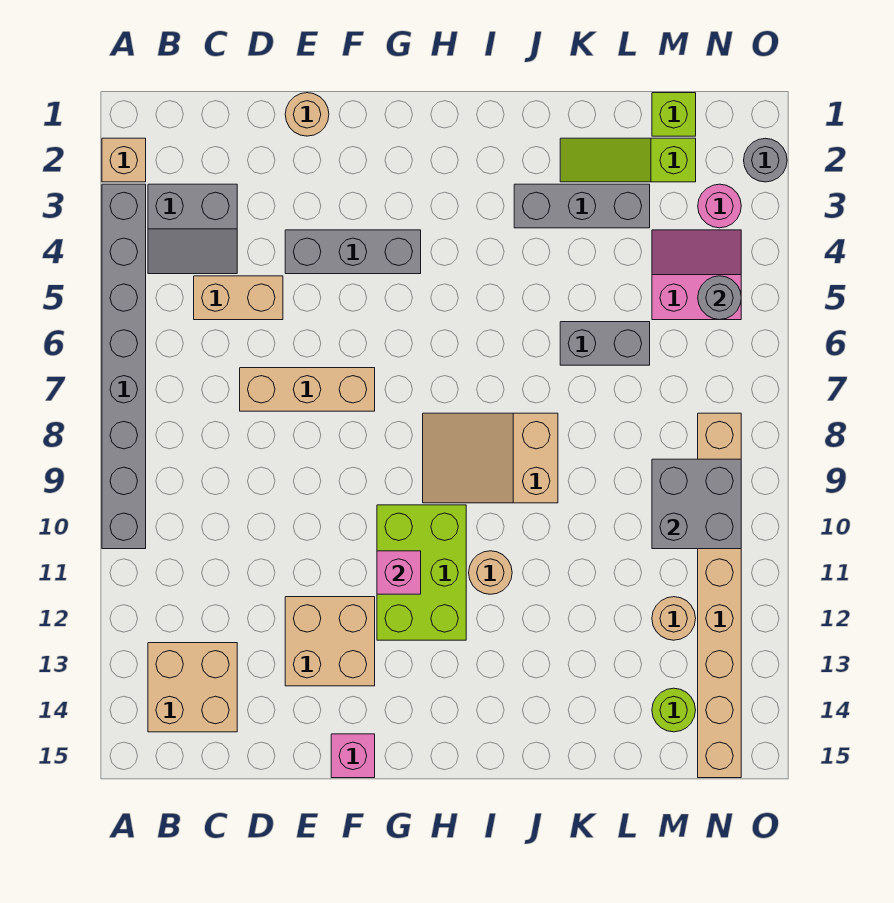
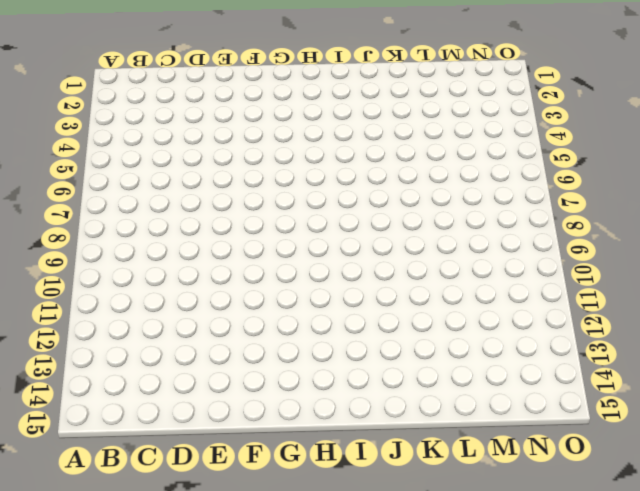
none -> tan brick A2 level 1
none -> grey brick A3:A10 level 1
none -> grey slope B3:C4 level 1 top 3

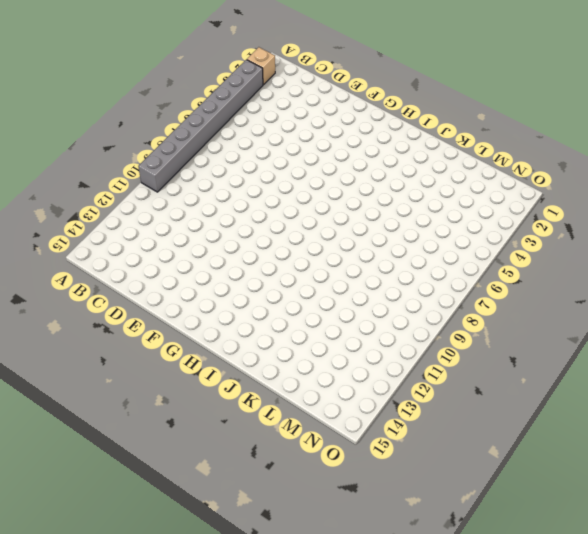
none -> grey slope B3:C4 level 1 top 3
none -> tan brick B13:C14 level 1
none -> tan brick C5:D5 level 1

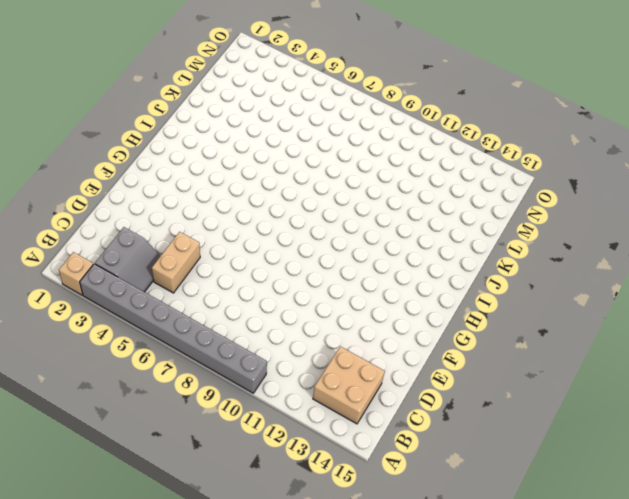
none -> tan brick D7:F7 level 1
none -> tan round brick E1 level 1
none -> grey brick E4:G4 level 1

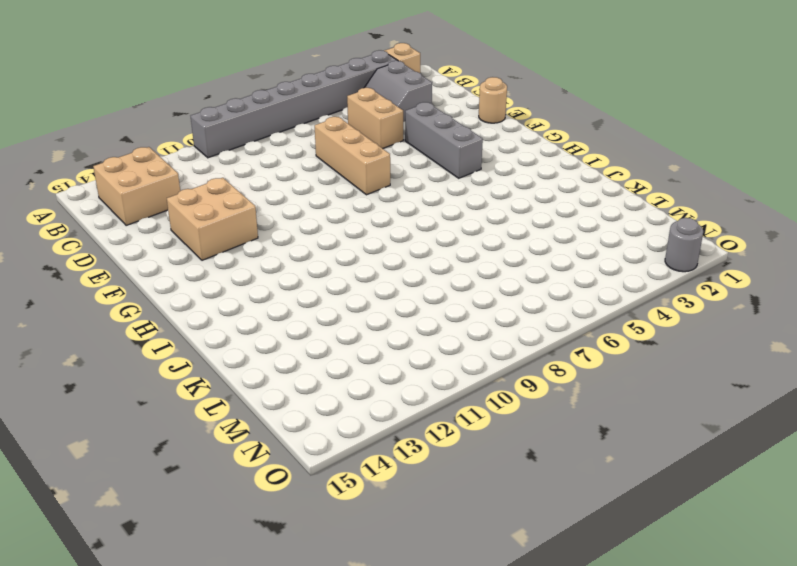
none -> pink brick F15 level 1
none -> lime brick G10:H12 level 1
none -> tan slope H8:J9 level 1 top J

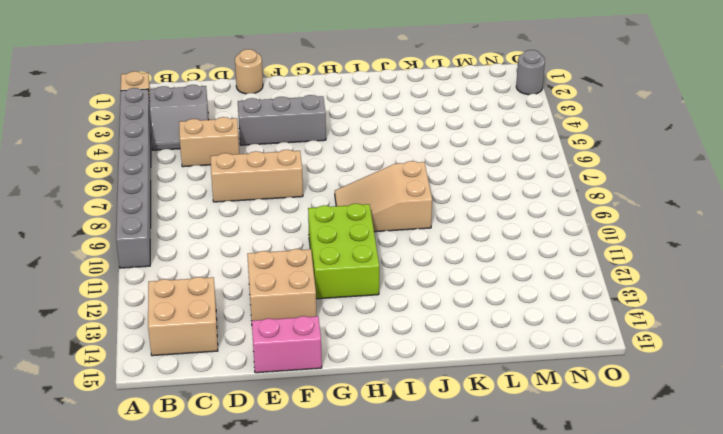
pink brick E15:F15 level 1 -> pink brick F15 level 1
none -> tan round brick I11 level 1
none -> grey brick J3:L3 level 1
none -> lime slope K2:M2 level 1 top M

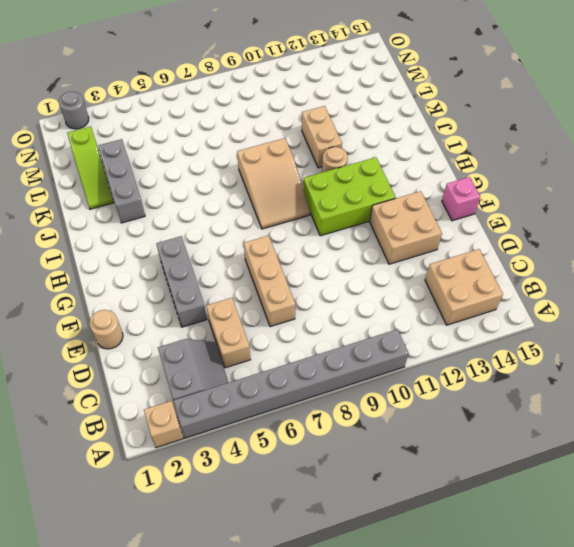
tan brick J11:K11 level 1 -> none
none -> grey brick K6:L6 level 1
none -> lime brick M1 level 1
none -> pink slope M4:N5 level 1 top 5

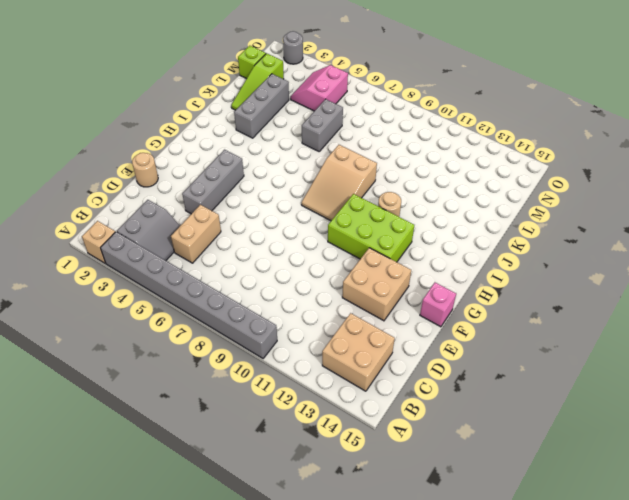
none -> tan brick D7:F7 level 1
none -> tan round brick M12 level 1
none -> lime round brick M14 level 1

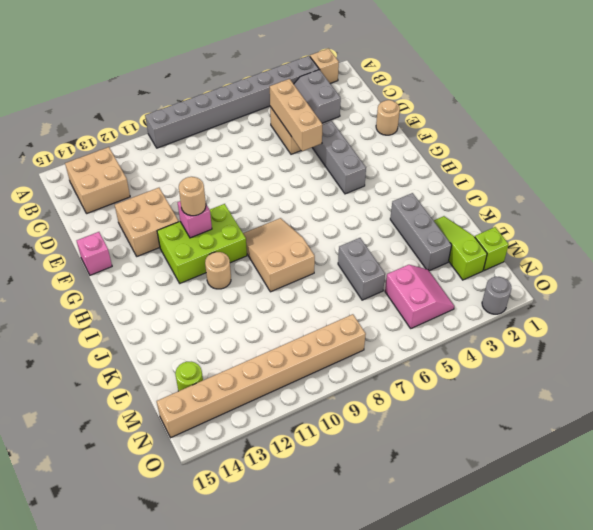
tan brick C5:E5 level 2 -> tan brick D7:F7 level 1
tan round brick G11 level 3 -> tan round brick M12 level 1
none -> pink round brick N3 level 1
none -> grey brick M9:N10 level 2
none -> grey round brick N5 level 2

